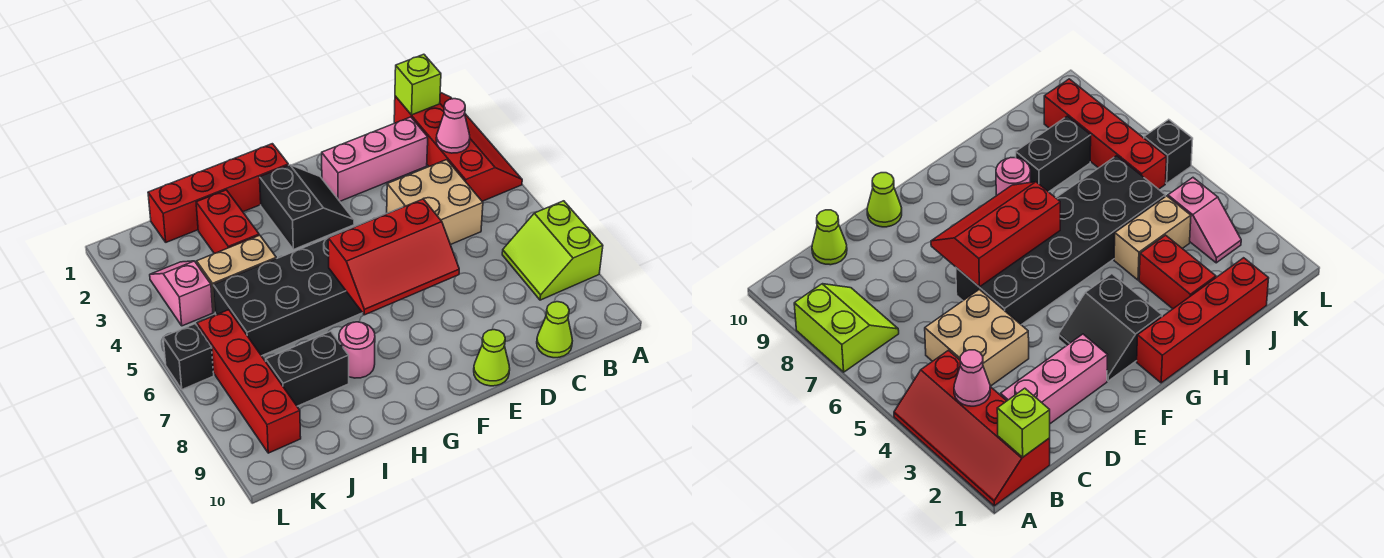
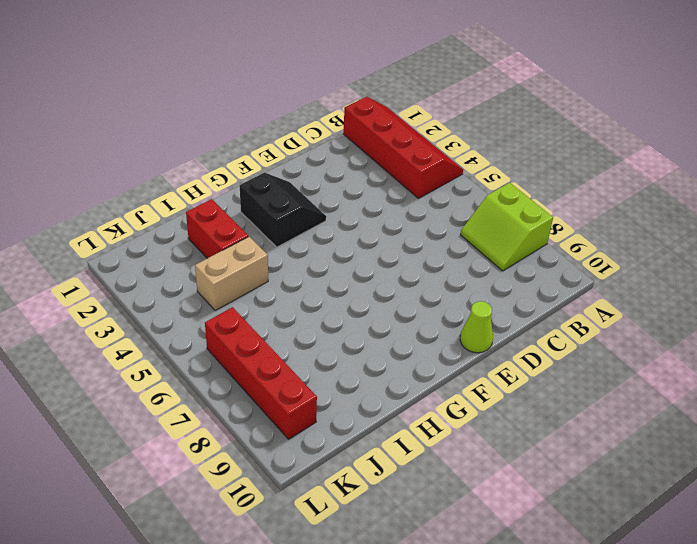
none -> pink brick C2:E2 level 1
none -> tan brick C4:D5 level 1
none -> lime cone C10 level 1

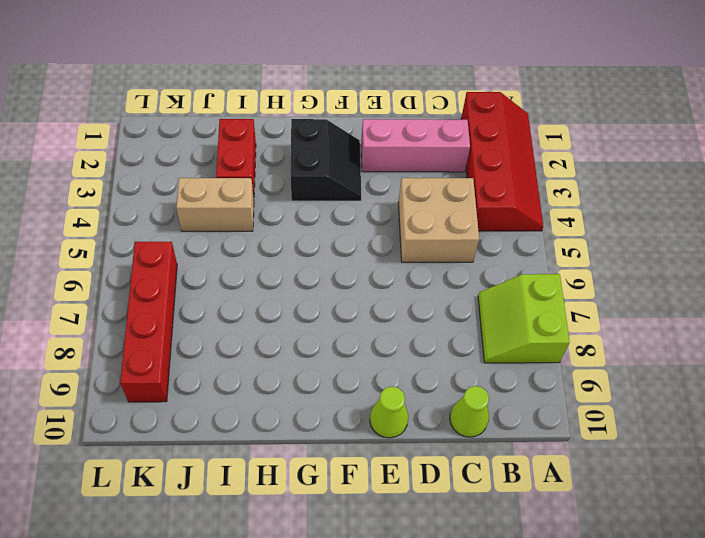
none -> black brick E5:J6 level 1
none -> red brick G1:J1 level 1
none -> pink round brick H8 level 1

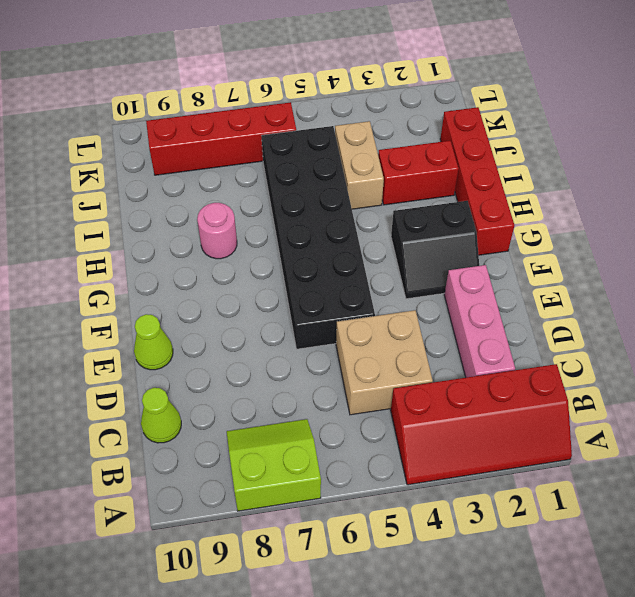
none -> black brick I8:J8 level 1
none -> pink slope K3:K4 level 1 top 4
none -> black brick L6 level 1

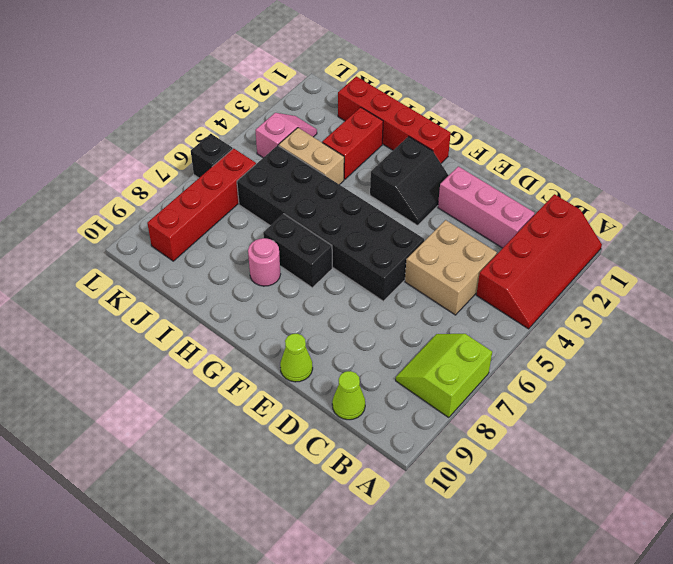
black brick G7:H7 level 1 -> black brick I8:J8 level 1
none -> lime brick B1 level 2
none -> pink cone B3 level 2
none -> red slope E6:G7 level 2 top 6

